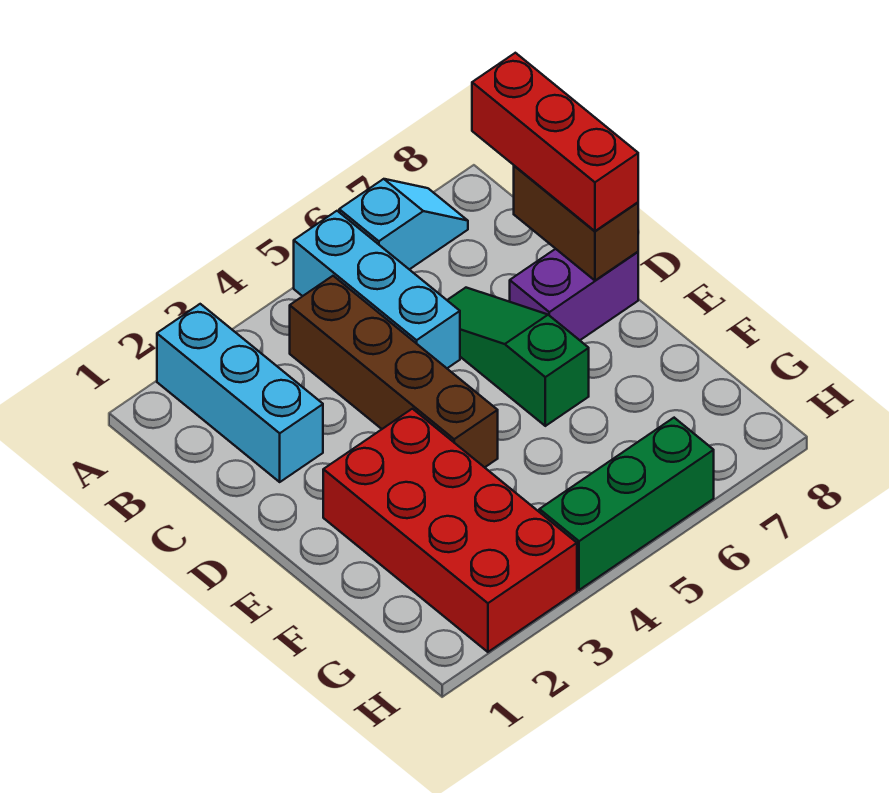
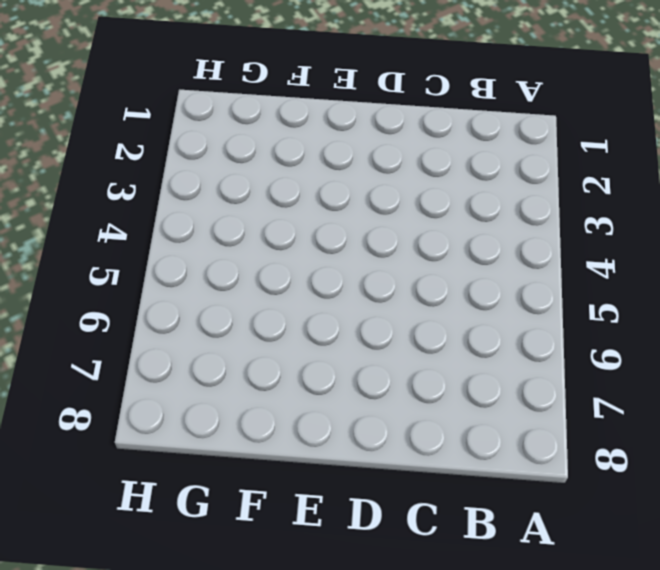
none -> cyan brick A2:C2 level 1
none -> cyan brick A5:C5 level 1

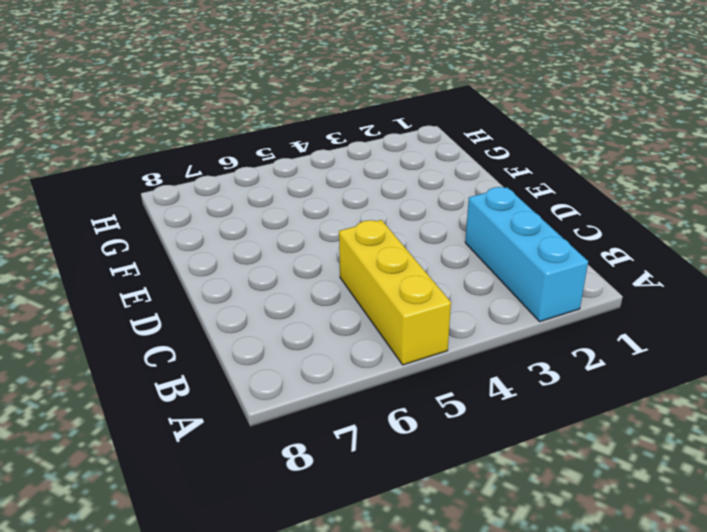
yellow brick A5:C5 level 1 -> cyan brick A5:C5 level 1
none -> cyan slope A6:A7 level 1 top 6
none -> brown brick B4:E4 level 1

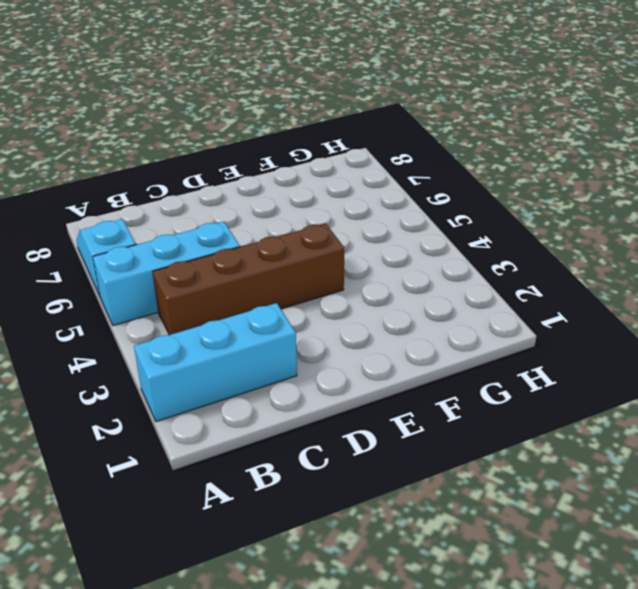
none -> green slope C6:E6 level 1 top E
none -> purple brick D7:D8 level 1

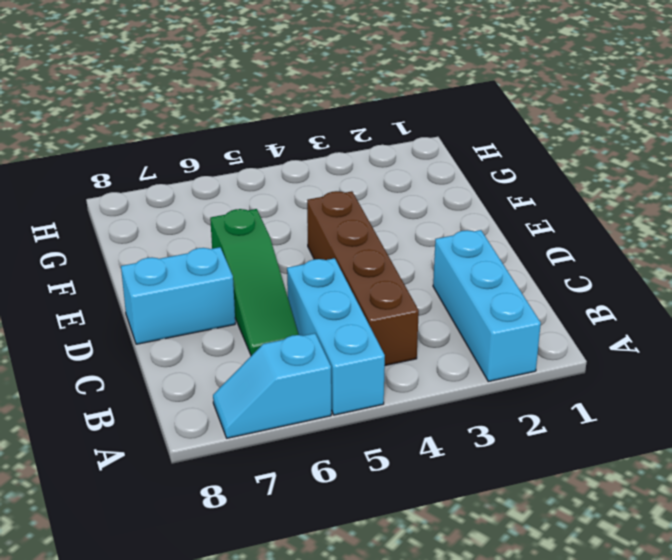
cyan brick D7:D8 level 1 -> purple brick D7:D8 level 1
none -> red brick E2:H3 level 1
none -> green brick H4:H6 level 1

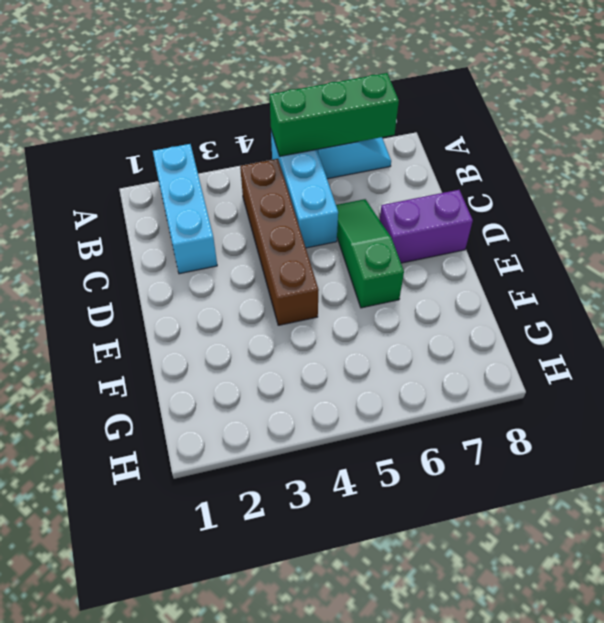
green brick A5:A7 level 2 -> green brick H4:H6 level 1
none -> red brick E2:H3 level 1
none -> brown brick C8:D8 level 2

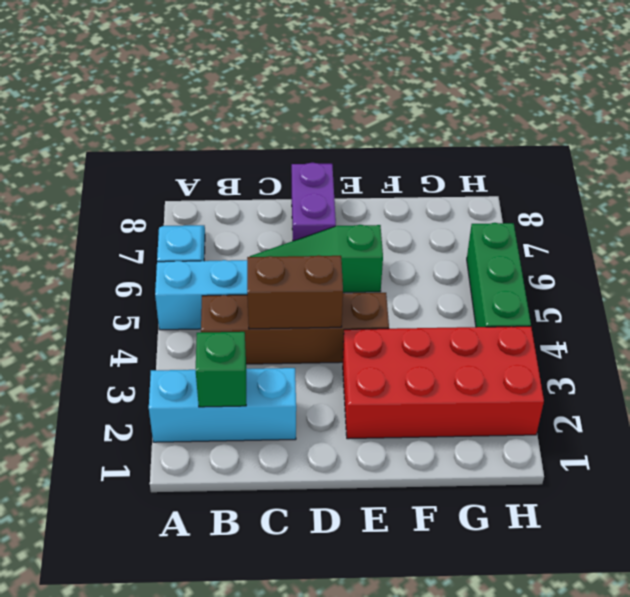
green brick B2 level 2 -> none
brown brick C4:D4 level 2 -> brown brick C8:D8 level 2
none -> red brick B8:D8 level 3

